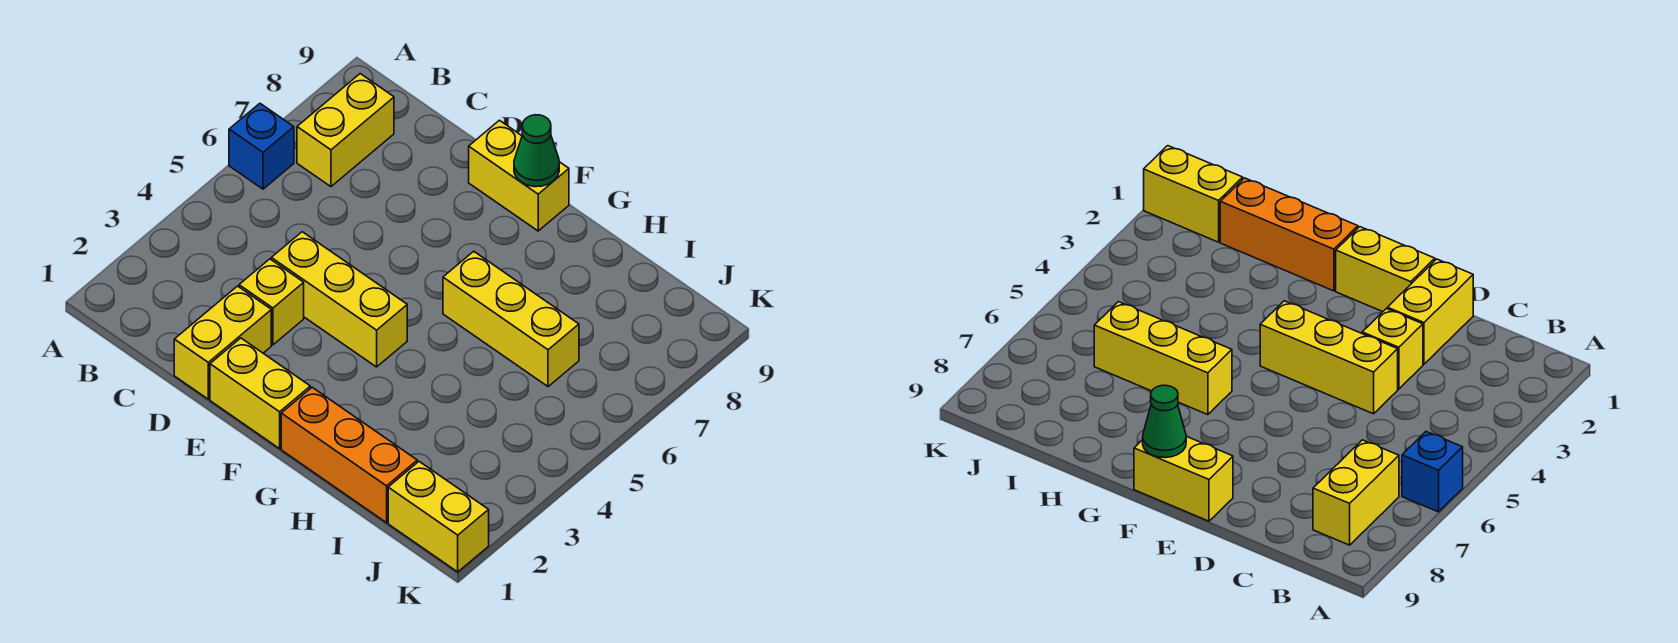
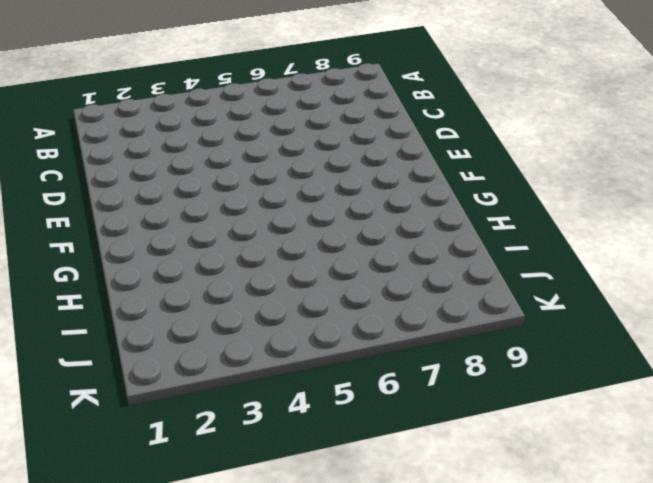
none -> blue brick A6 level 1
none -> yellow brick B7:B8 level 1

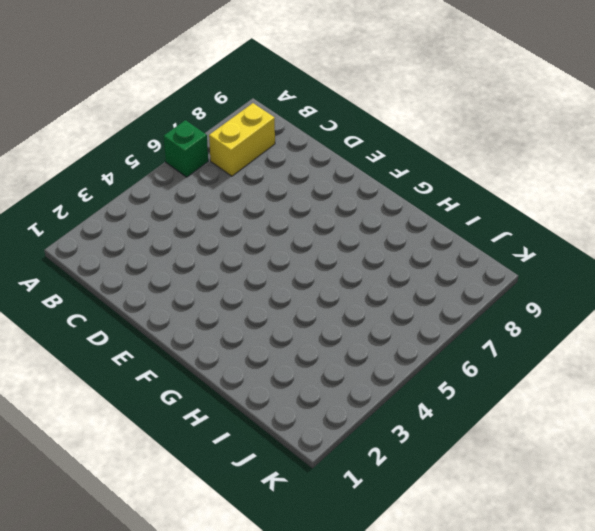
green brick A6 level 1 -> blue brick A6 level 1
none -> yellow brick D1:D2 level 1
none -> yellow brick D3 level 1

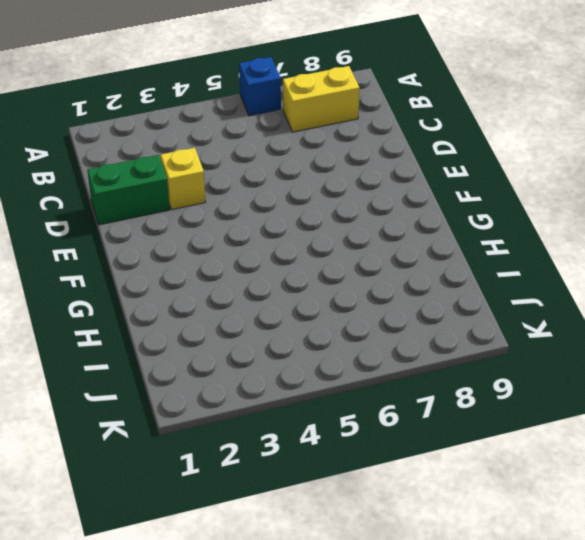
green brick D1:D2 level 1 -> yellow brick D1:D2 level 1
none -> yellow brick D4:F4 level 1
none -> yellow brick E1:F1 level 1

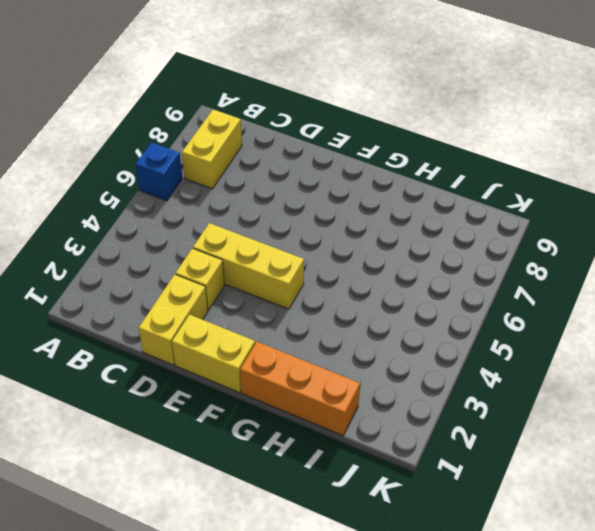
none -> yellow brick E9:F9 level 1
none -> yellow brick G6:I6 level 1

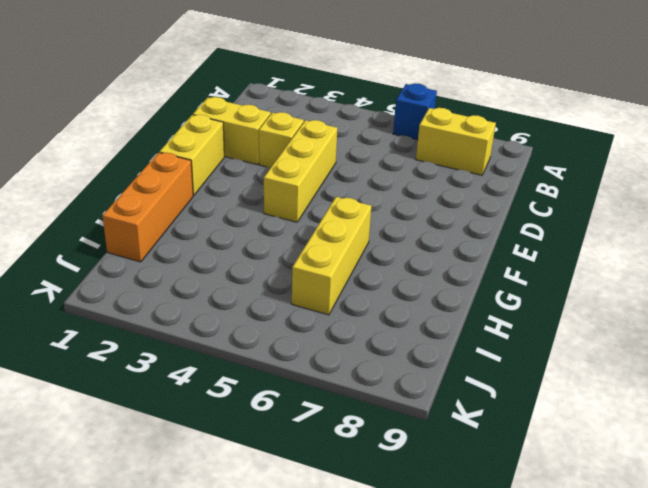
none -> yellow brick E9:F9 level 1
none -> yellow brick J1:K1 level 1

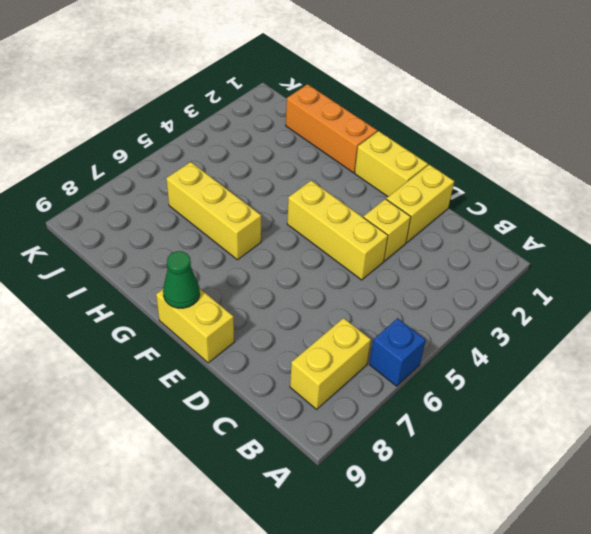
none -> yellow brick J1:K1 level 1

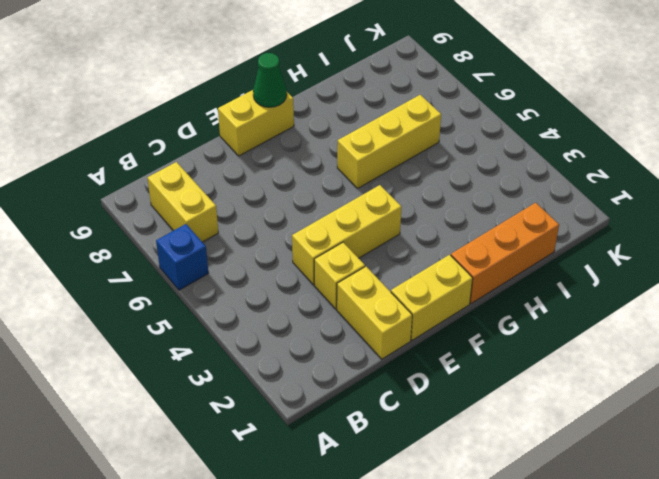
none -> yellow brick J1:K1 level 1

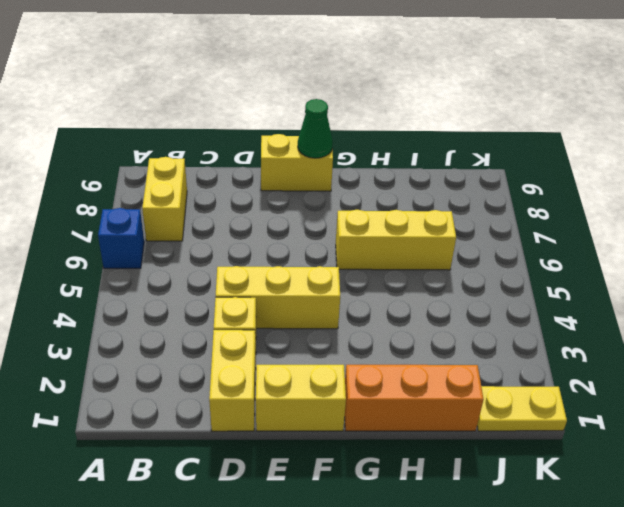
yellow plate J1:K1 level 1 -> yellow brick J1:K1 level 1

